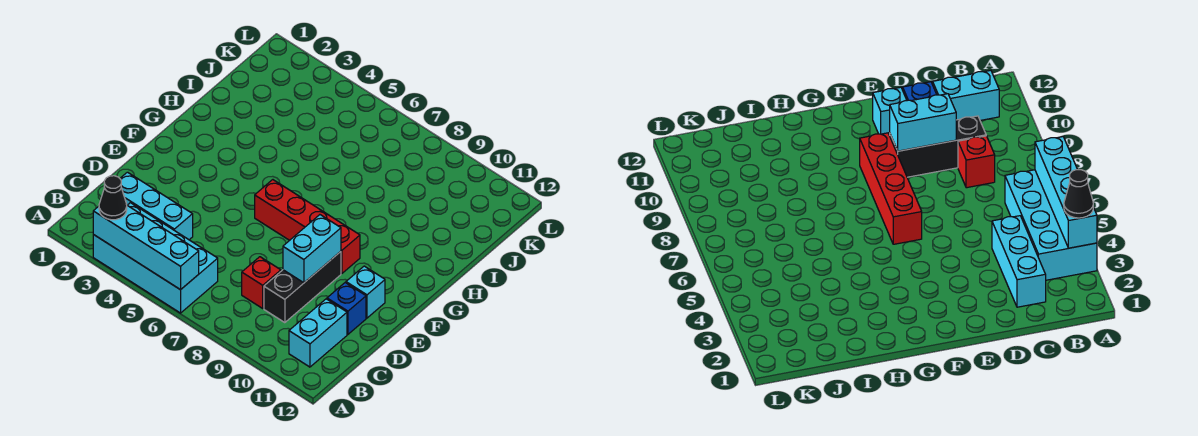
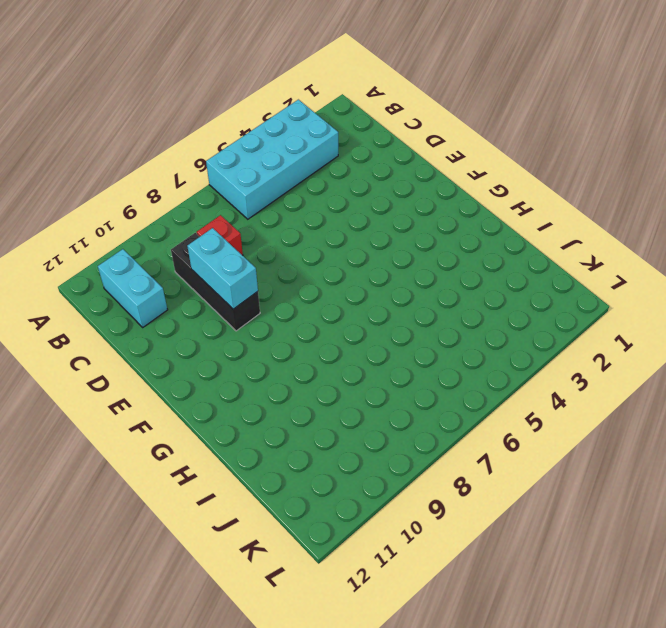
none -> cyan brick C2:C4 level 1
none -> blue brick D11 level 1

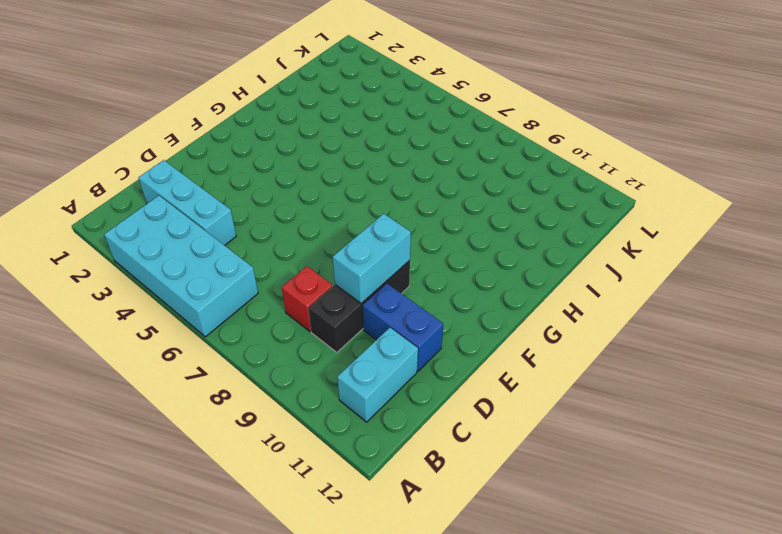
blue brick D10:D11 level 1 -> blue brick D11 level 1
none -> cyan brick E11 level 1
none -> red brick F6:F9 level 1

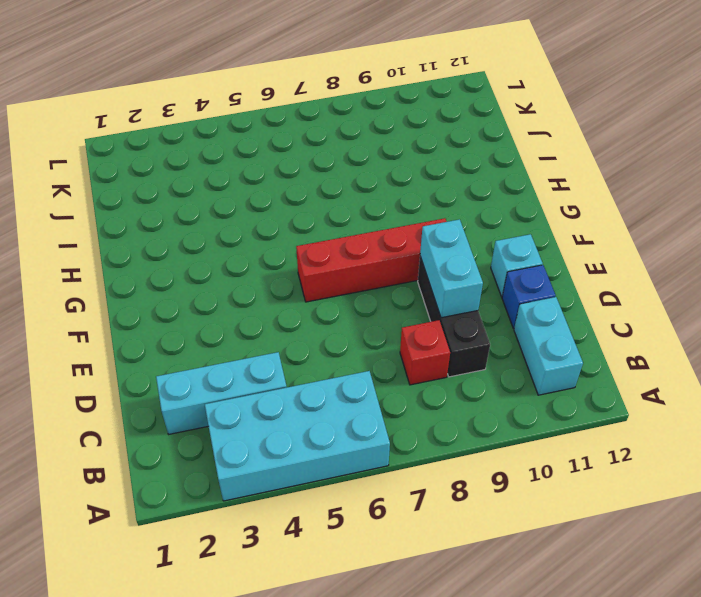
none -> cyan brick A3:A6 level 2
none -> black cone A3 level 3

